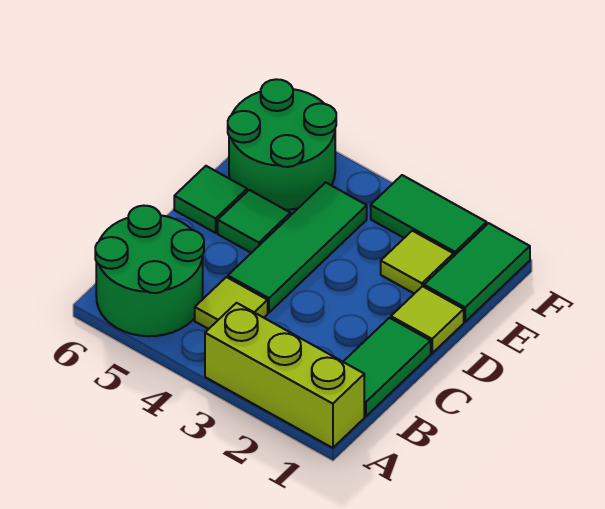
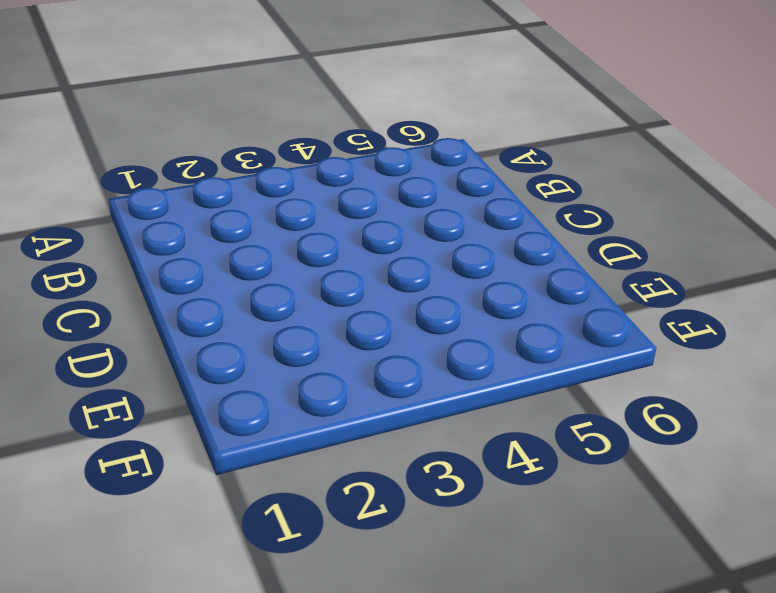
none -> lime brick A1:A3 level 1
none -> green round brick A5:B6 level 1
none -> green tile B1:C1 level 1

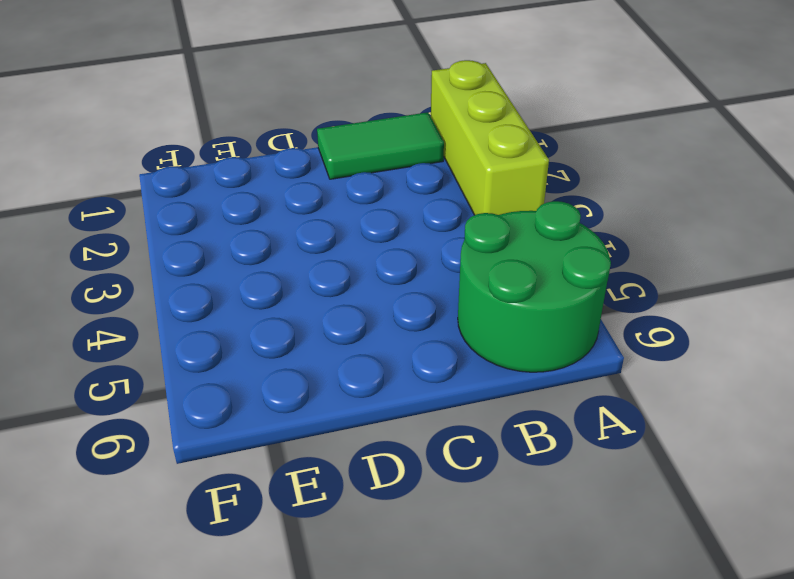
none -> lime tile B4 level 1
none -> green tile C4:E4 level 1
none -> lime tile D1 level 1

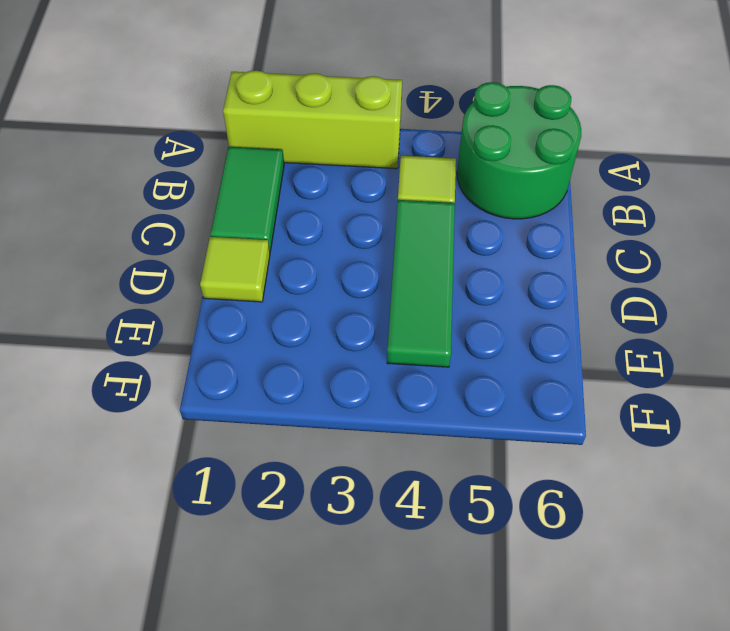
none -> green tile D5 level 1
none -> green tile D6 level 1
none -> green tile E1:F1 level 1

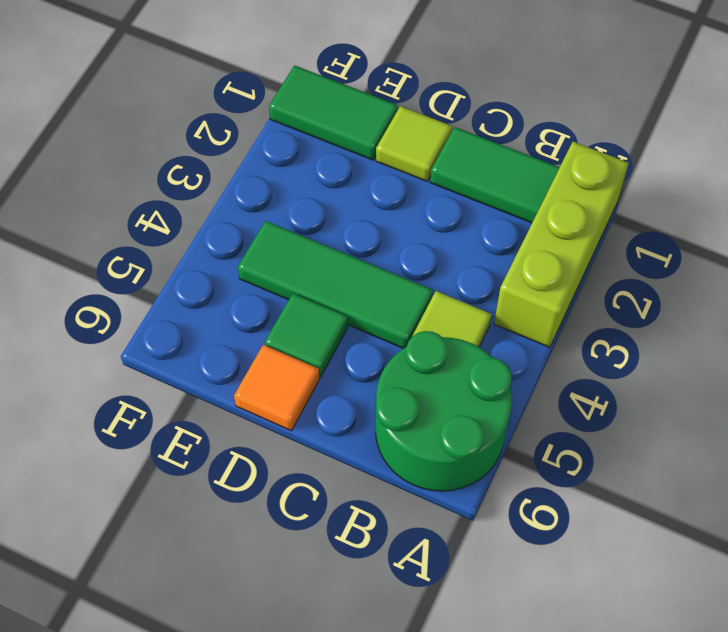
orange tile D6 level 1 -> green tile D6 level 1
none -> lime tile E2 level 1
none -> green round brick E5:F6 level 1
none -> green tile F2:F3 level 1

